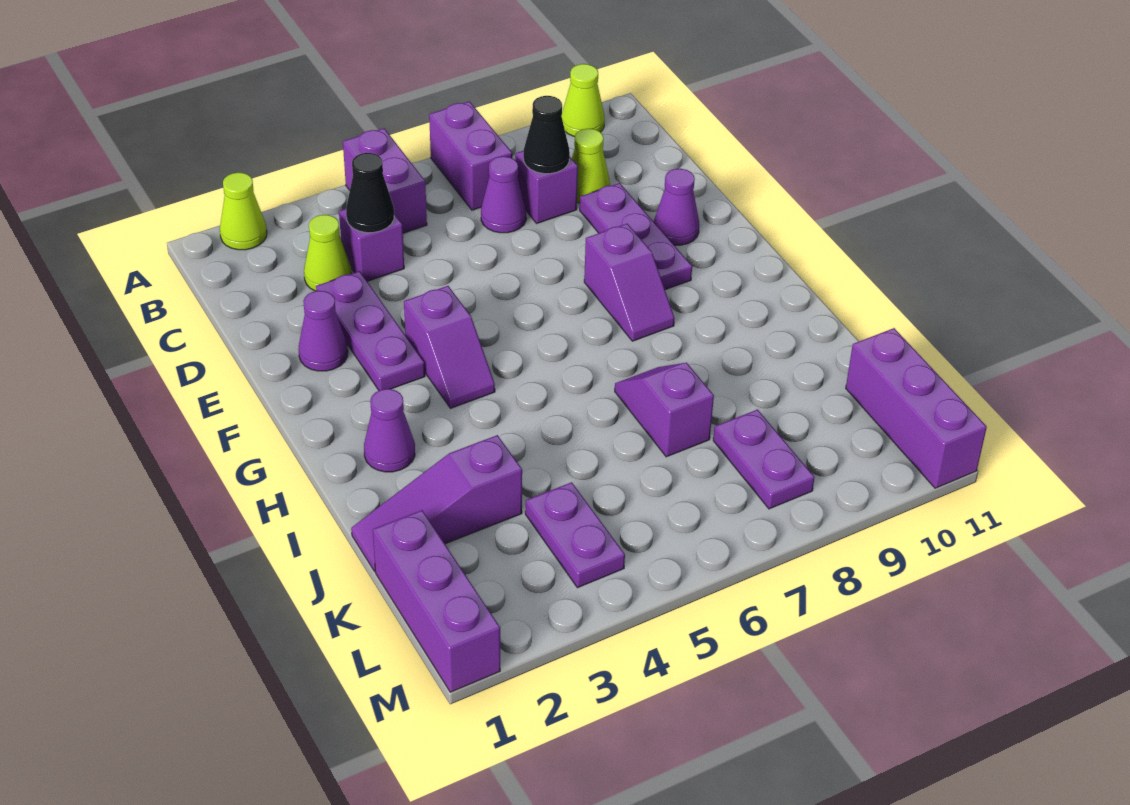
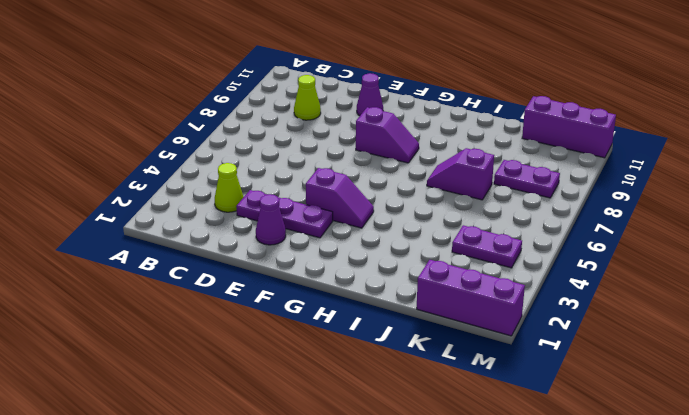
none -> lime cone A2 level 1
none -> purple brick A5:B5 level 1
none -> purple brick A7:B7 level 1

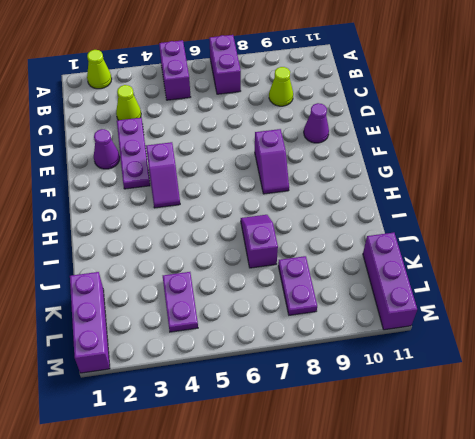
none -> lime cone A10 level 1
none -> purple brick C4 level 1
none -> purple cone C7 level 1

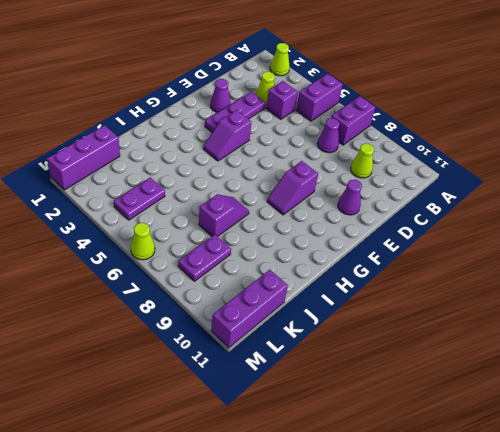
lime cone M6 level 1 -> lime cone A10 level 1
none -> purple brick C8 level 1
none -> purple plate D9:F9 level 1
none -> purple cone H2 level 1

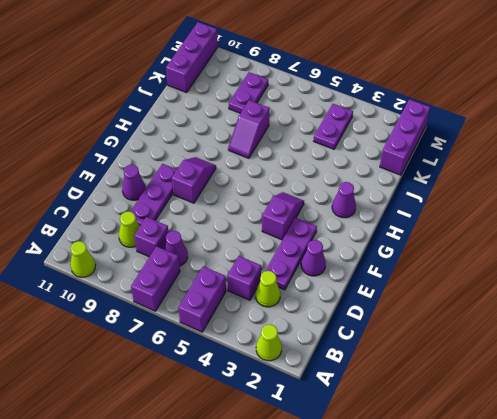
none -> purple slope J1:J3 level 1 top 3
none -> black cone C4 level 2
none -> black cone C8 level 2

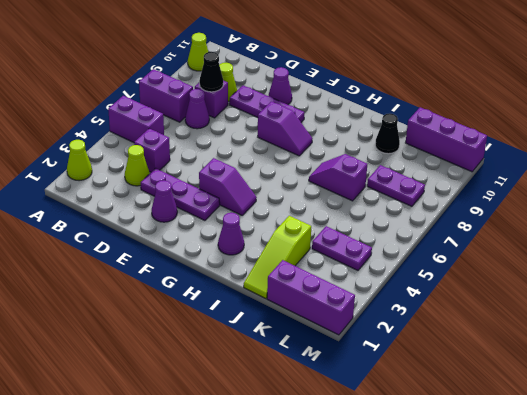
lime slope J1:J3 level 1 top 3 -> purple slope J1:J3 level 1 top 3
black cone J10 level 1 -> black cone C4 level 2

